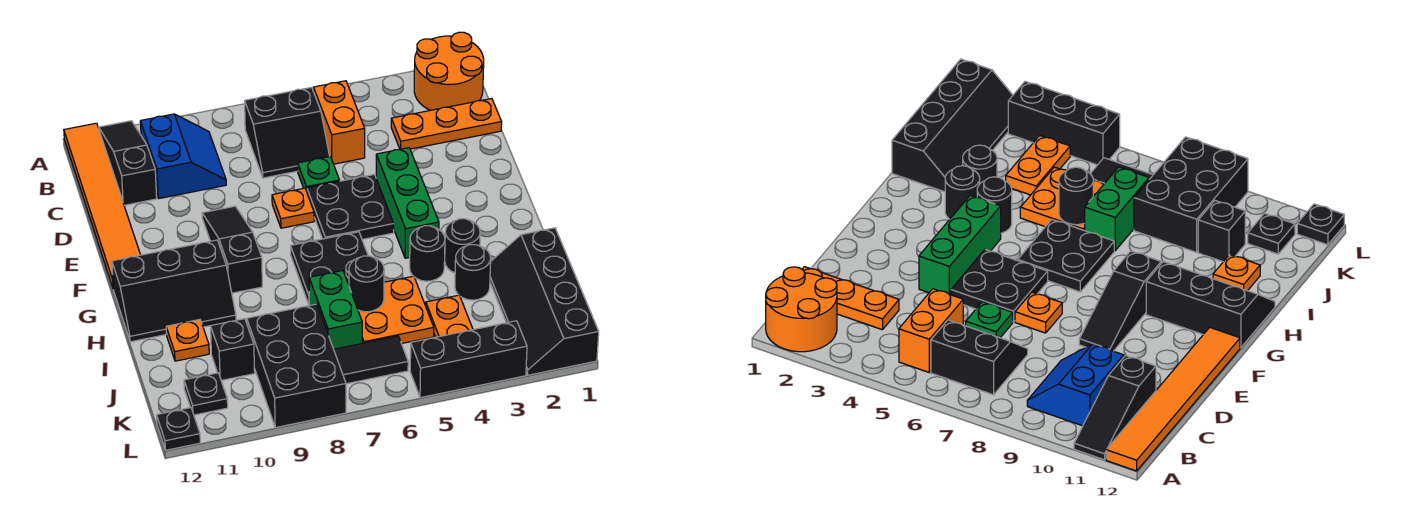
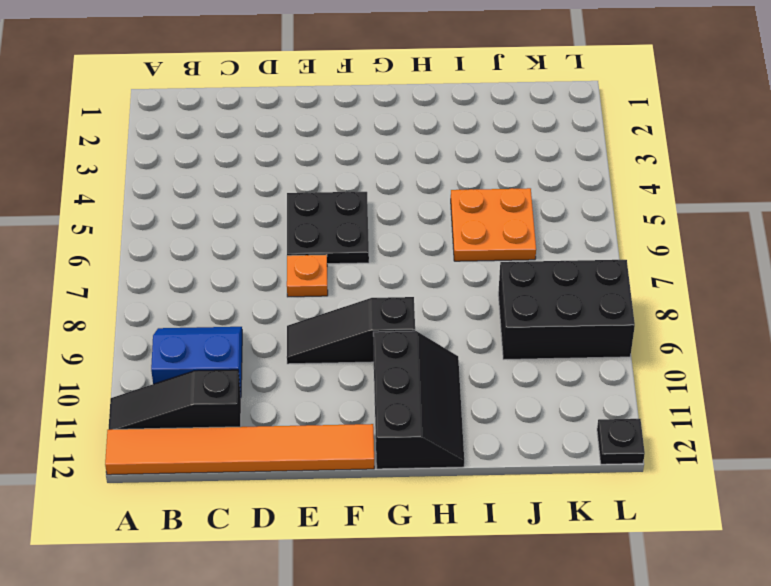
none -> orange round brick A1:B2 level 1
none -> orange brick B5:C5 level 1
none -> black slope B6:C7 level 1 top B

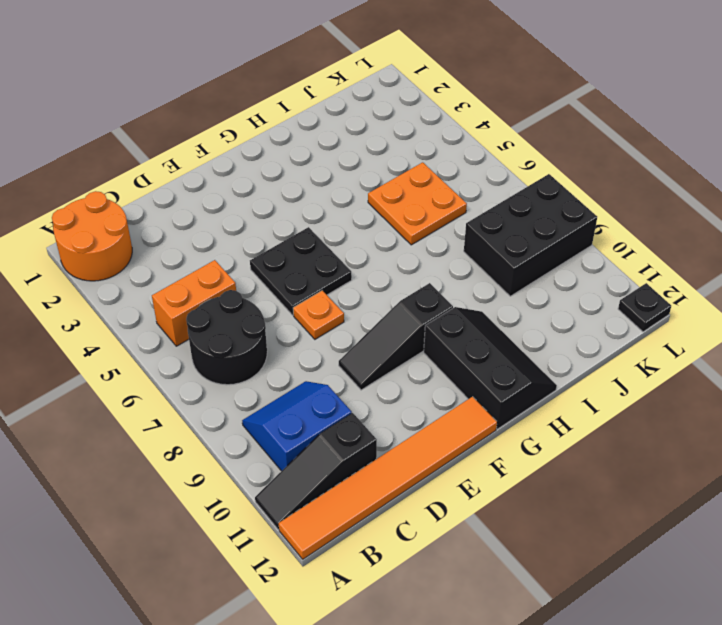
black round brick B6:C7 level 1 -> black slope B6:C7 level 1 top B
none -> orange plate C1:C3 level 1
none -> green plate D6 level 1
none -> green brick E4:G4 level 1

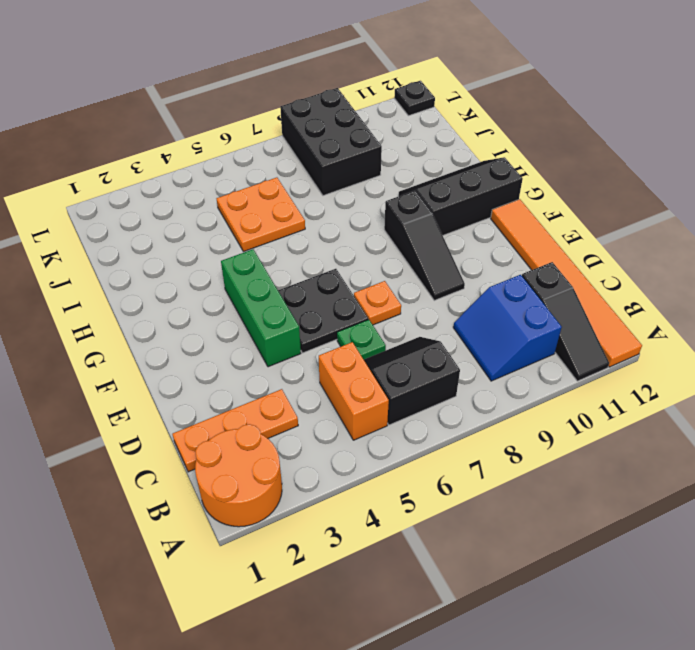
none -> black plate G6:H7 level 1
none -> black round brick H3 level 1
none -> black round brick H4 level 1

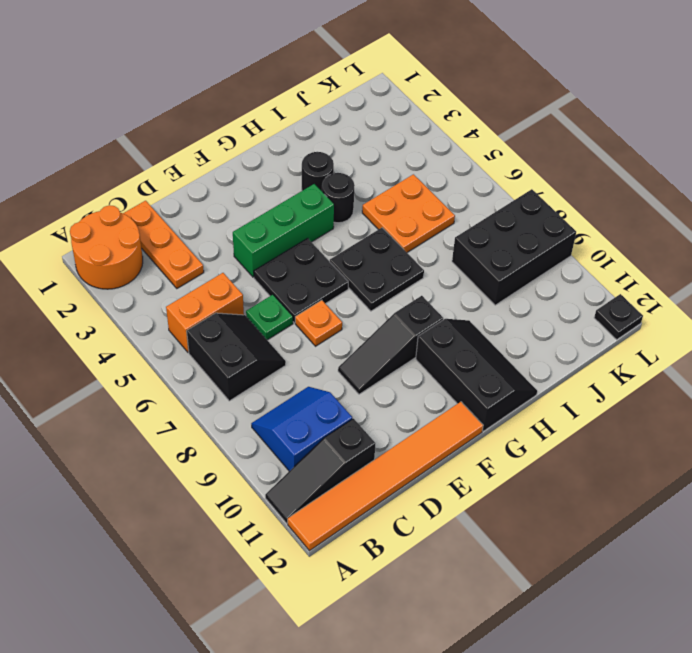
none -> black slope I1:L2 level 1 top 1
none -> black round brick I3 level 1
none -> green brick I7:J7 level 1

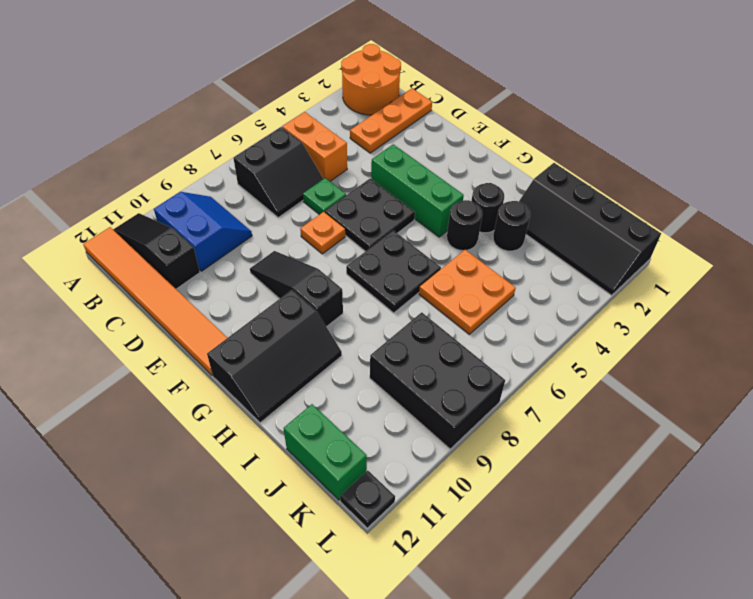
green brick J12:K12 level 1 -> green brick I7:J7 level 1
none -> orange plate I11 level 1
none -> orange plate J4:K4 level 1
none -> black brick J10 level 1

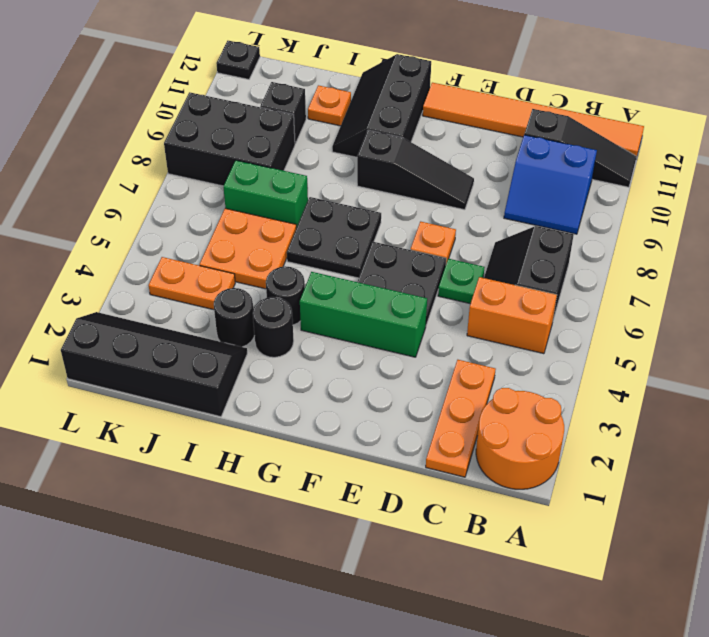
none -> black tile K6:K7 level 1
none -> black plate K11 level 1
none -> black brick L3:L5 level 1

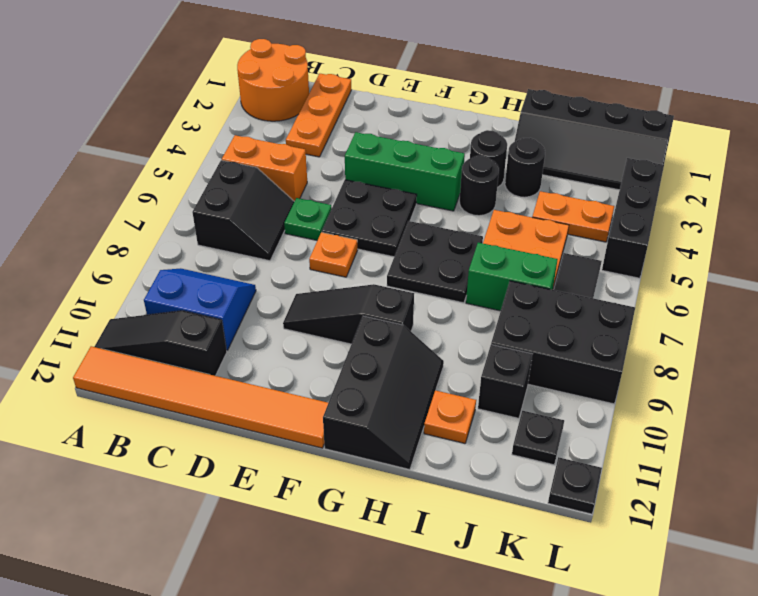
none -> black round brick I6 level 2

